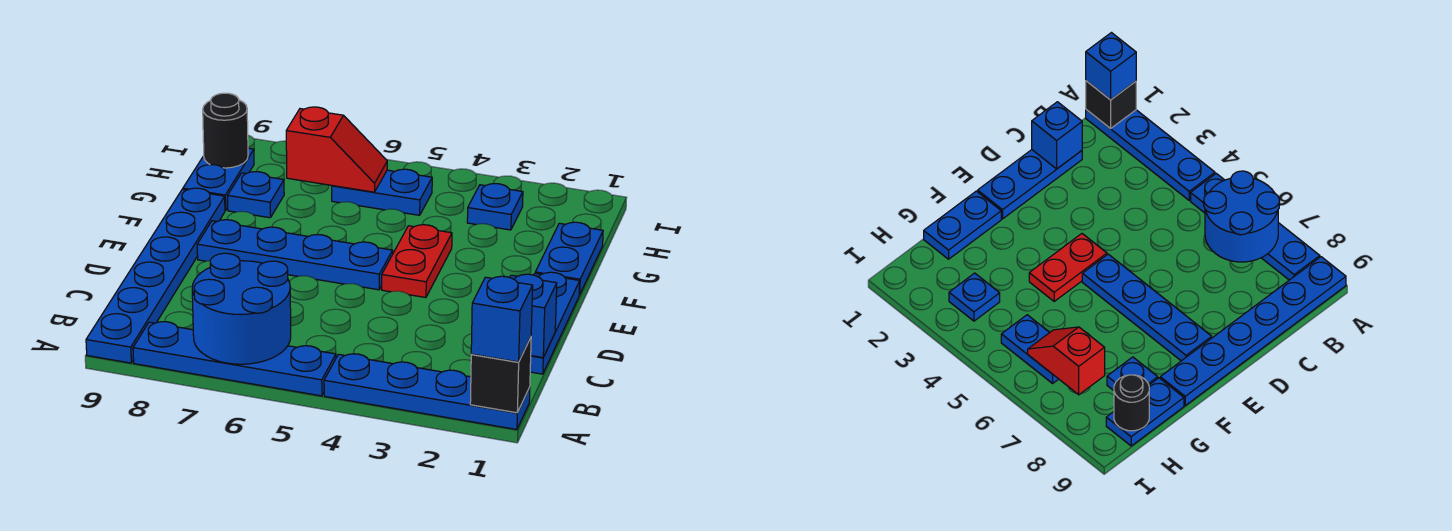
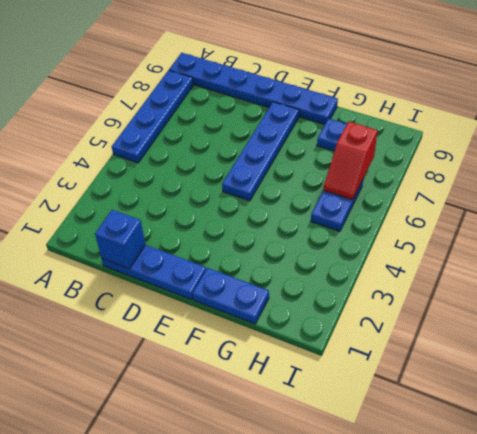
none -> blue plate A1:A4 level 1
none -> red plate E4:F4 level 1
none -> blue plate G9:H9 level 1

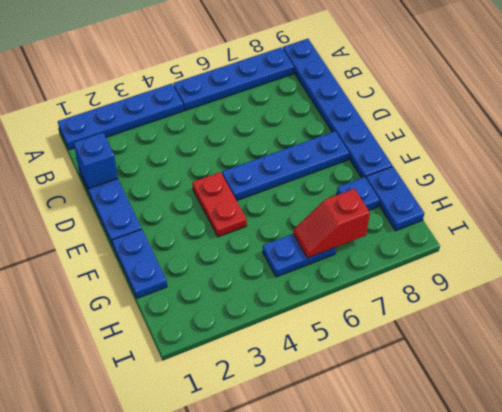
none -> blue plate H3 level 1
none -> black brick A1 level 2
none -> blue round brick A6:B7 level 2

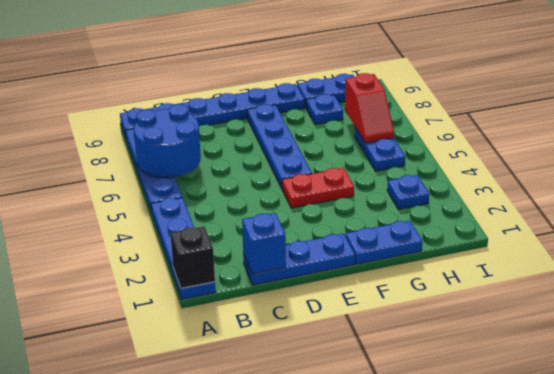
none -> black round brick H9 level 2
none -> blue brick A1 level 3

